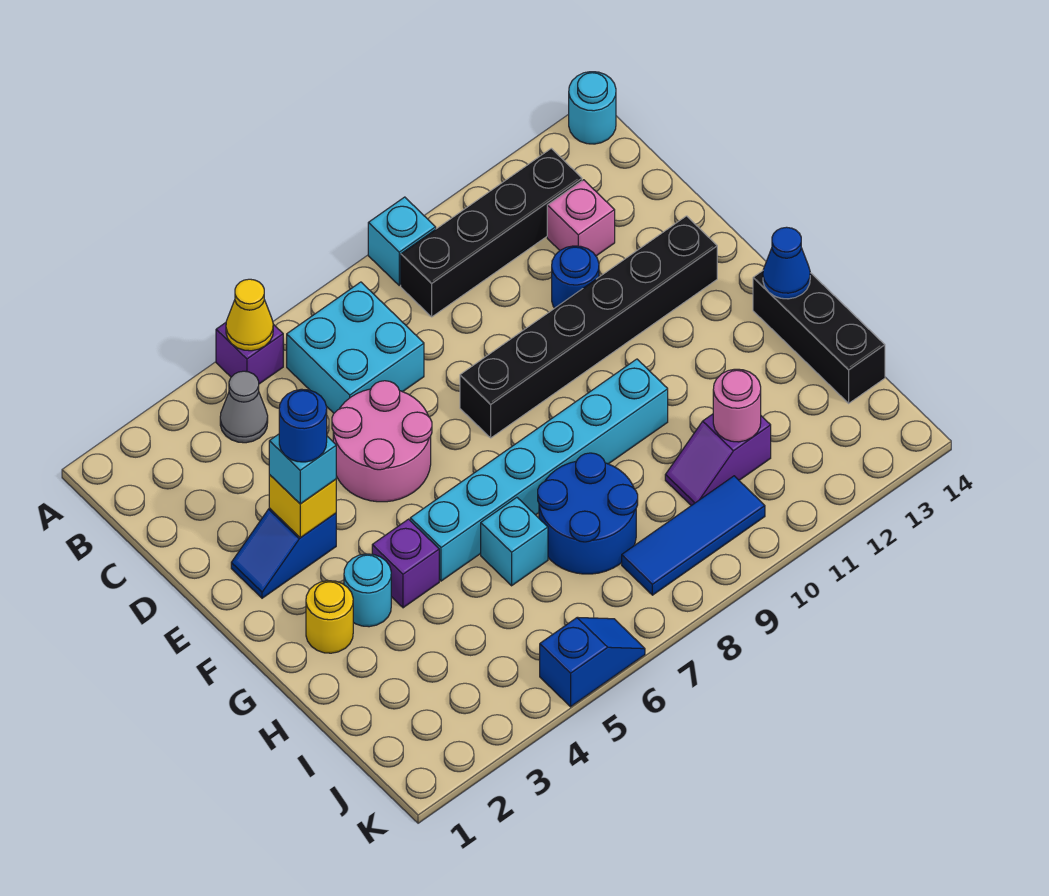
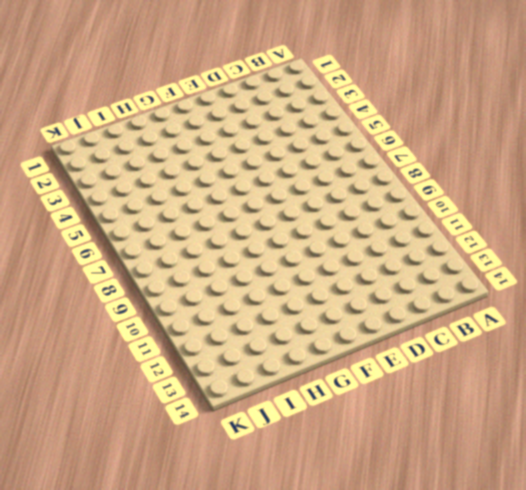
none -> purple brick A5 level 1
none -> cyan brick A9 level 1
none -> cyan round brick A14 level 1

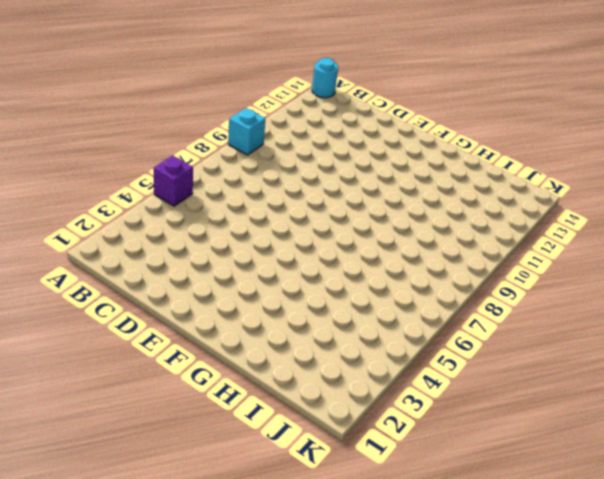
none -> grey cone B4 level 1
none -> cyan brick B6:C7 level 1
none -> black brick B9:B12 level 1

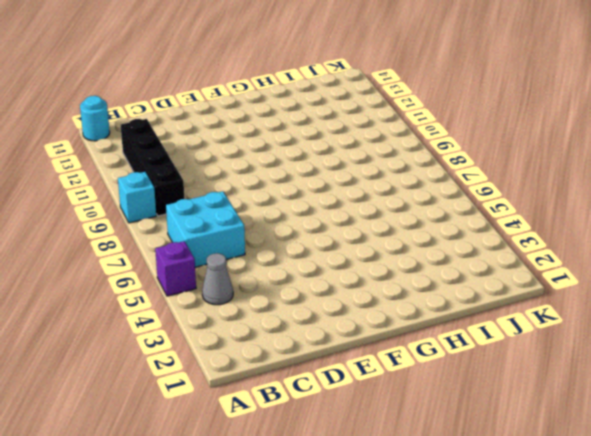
none -> pink brick C12 level 1
none -> pink round brick D5:E6 level 1
none -> blue round brick D11 level 1

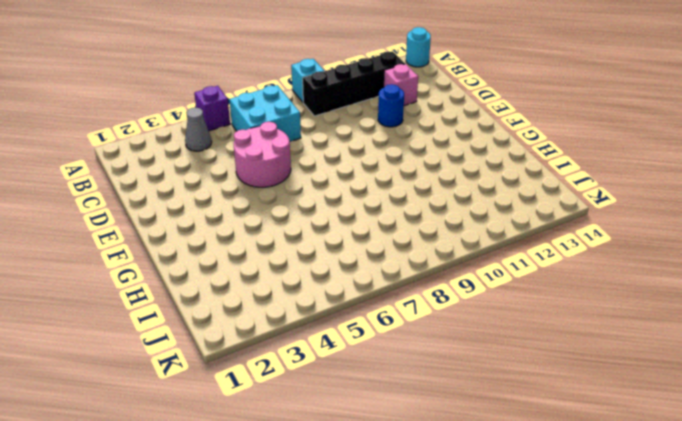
none -> blue slope E2:E3 level 1 top 3
none -> black brick E8:E13 level 1
none -> yellow round brick G2 level 1

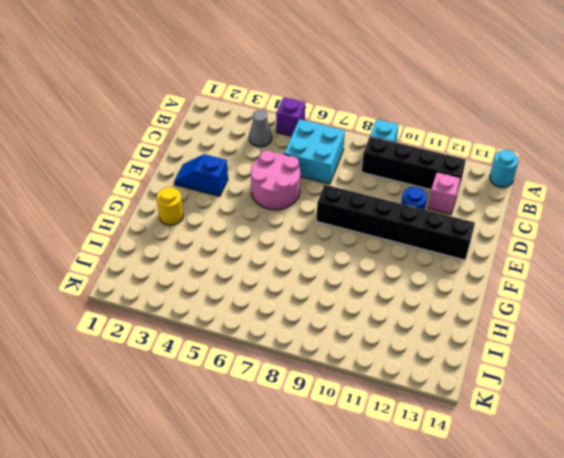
none -> cyan round brick G3 level 1
none -> purple brick G4 level 1
none -> cyan brick G5:G10 level 1

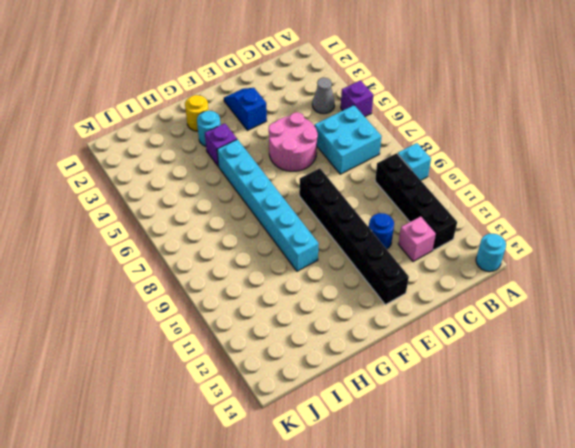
none -> black brick G14:I14 level 1
none -> cyan brick H6 level 1
none -> blue round brick H7:I8 level 1

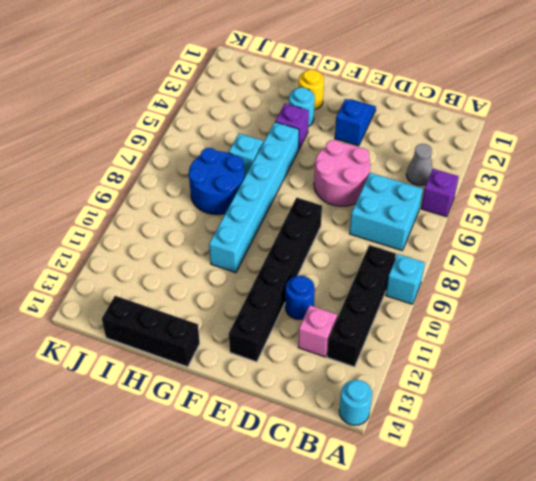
none -> purple slope I10:I11 level 1 top 11
none -> blue tile J8:J10 level 1
none -> blue slope K5:K6 level 1 top 5

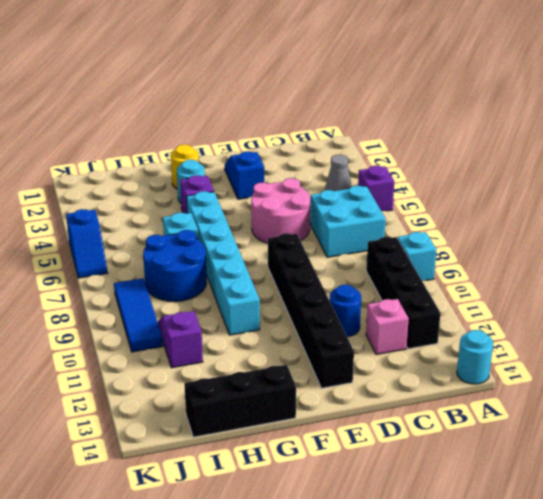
none -> yellow cone A5 level 2
none -> yellow brick E3 level 2
none -> blue cone G14 level 2

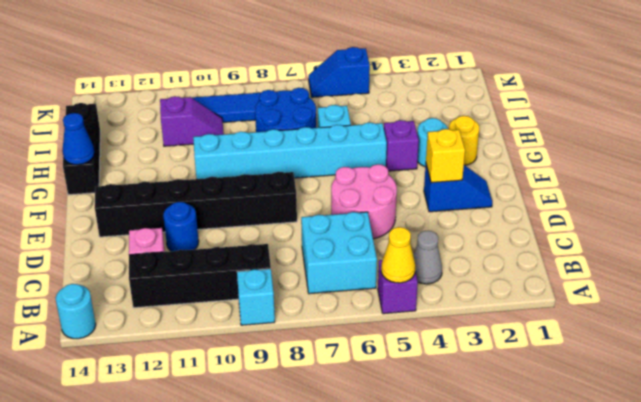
none -> pink round brick I11 level 2
none -> cyan brick E3 level 3
none -> blue round brick E3 level 4

